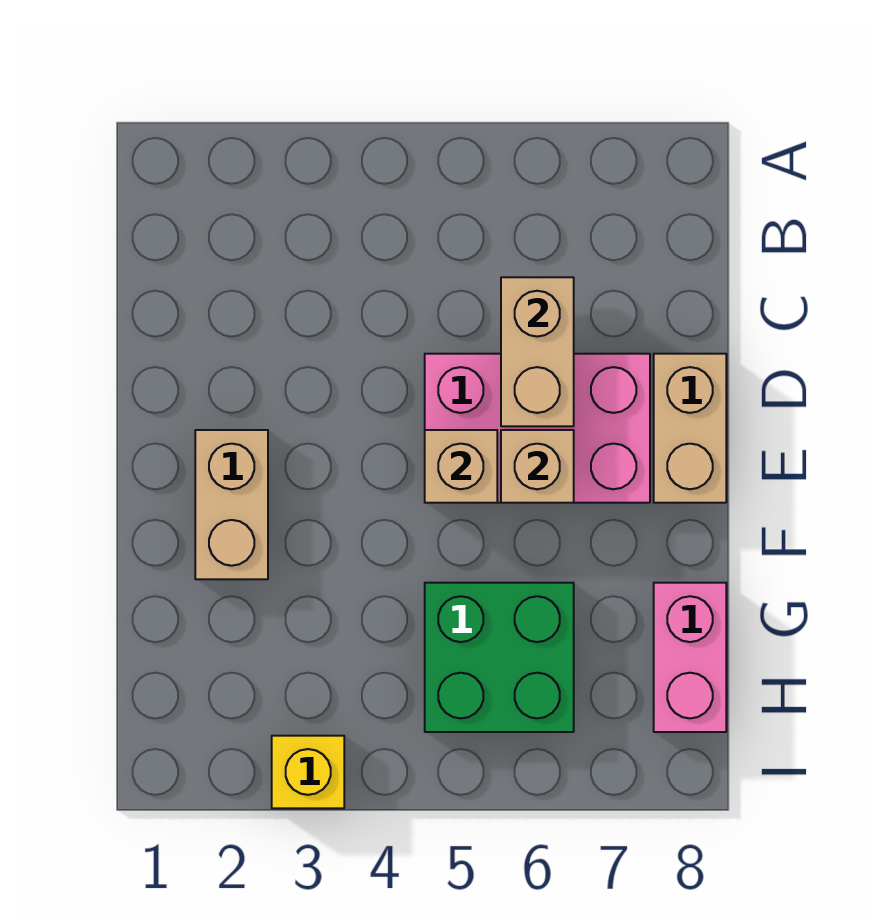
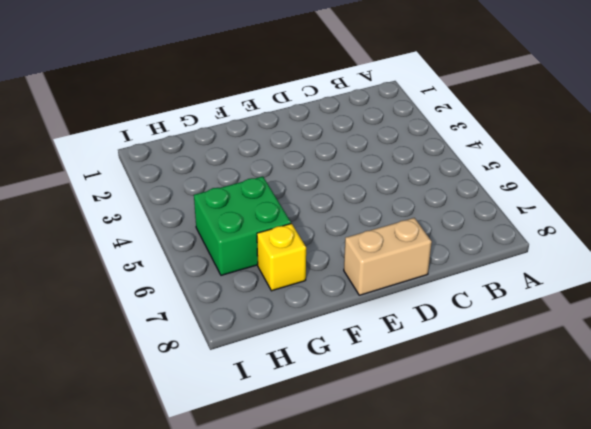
yellow brick G7 level 1 -> yellow brick I3 level 1
none -> pink brick D5:E7 level 1
none -> tan brick E2:F2 level 1

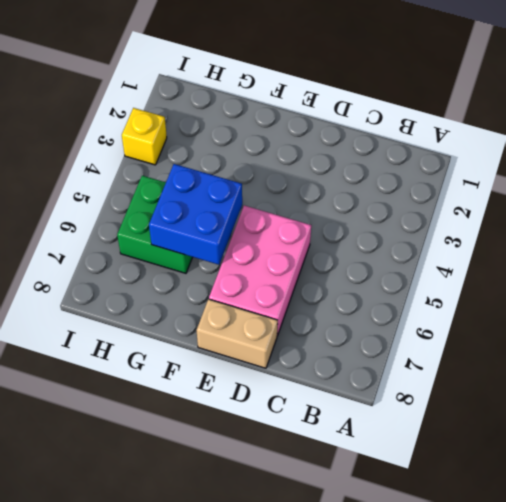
blue brick F5:G6 level 2 -> none
none -> tan brick E2:F2 level 1
none -> pink brick G8:H8 level 1

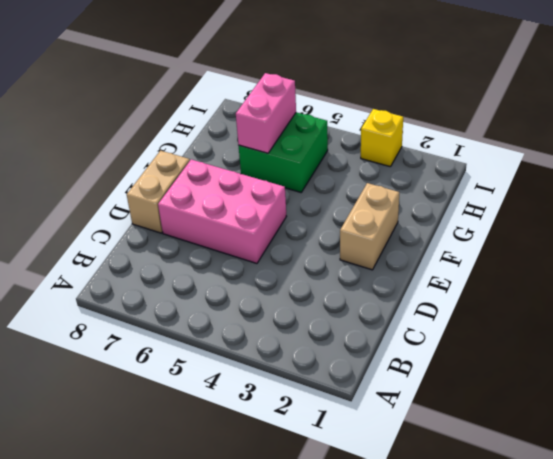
pink brick G6:H6 level 2 -> pink brick G8:H8 level 1
none -> tan brick C6:D6 level 2
none -> tan brick E5 level 2

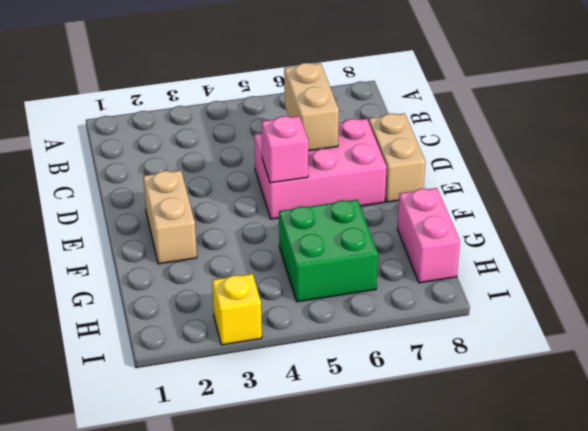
pink brick E5 level 2 -> tan brick E5 level 2
none -> tan brick E6 level 2

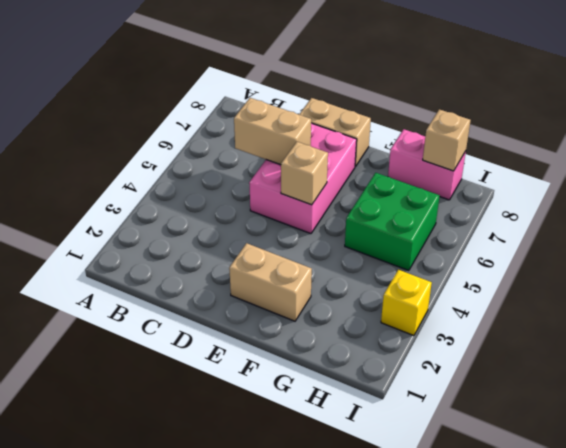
tan brick H8 level 2 -> tan brick E6 level 2

